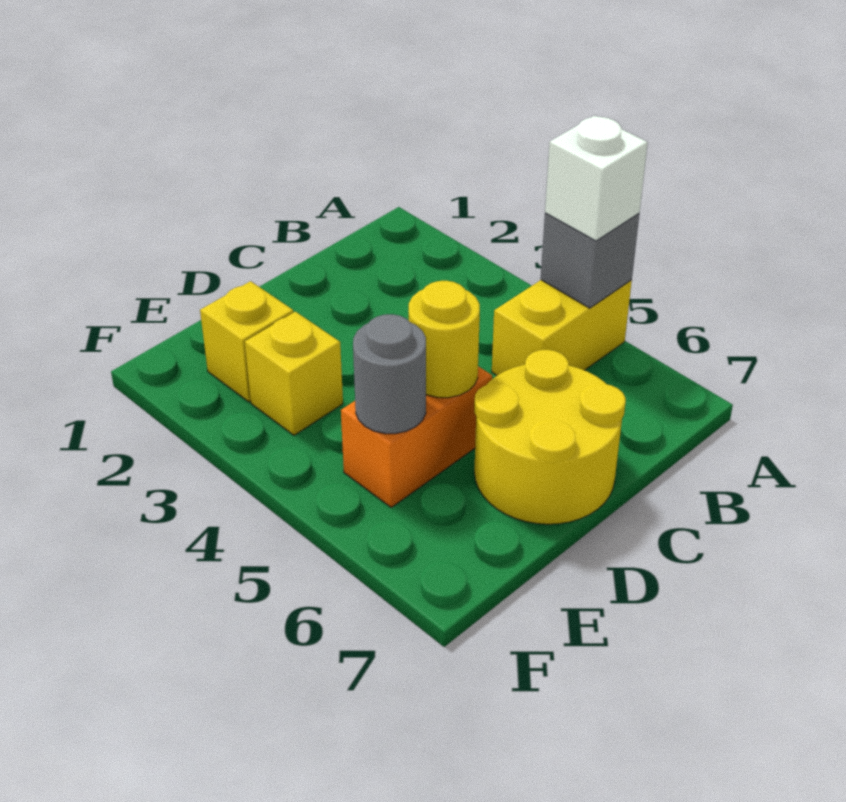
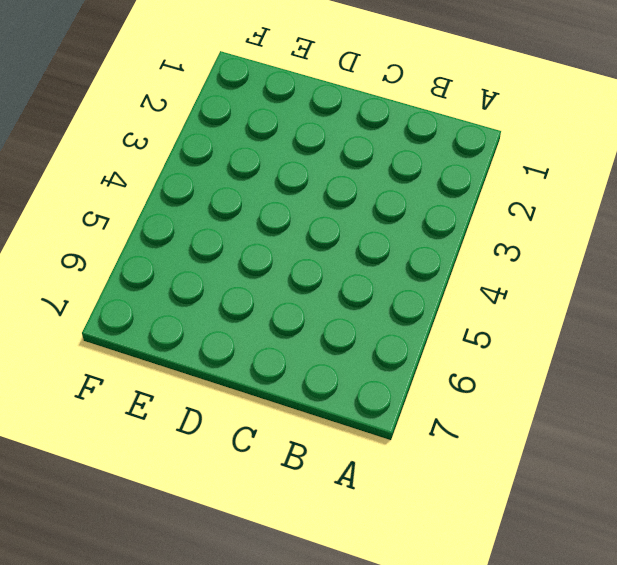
none -> yellow brick A5:B5 level 1
none -> yellow round brick C6:D7 level 1

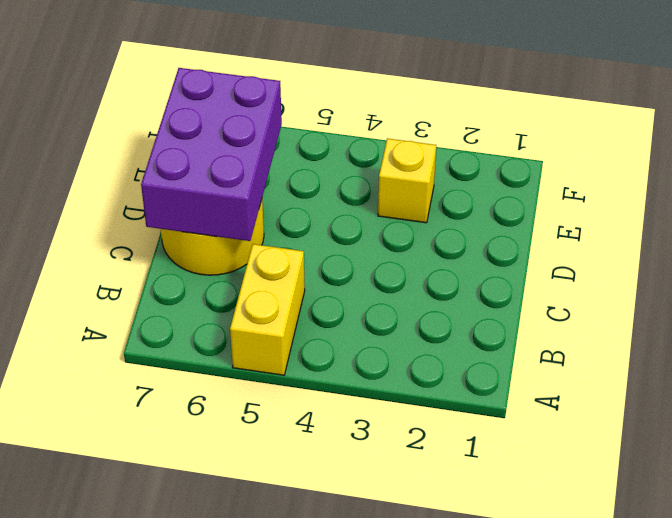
purple brick C6:E7 level 2 -> none
none -> orange brick D5:E5 level 1
none -> yellow brick E2 level 1

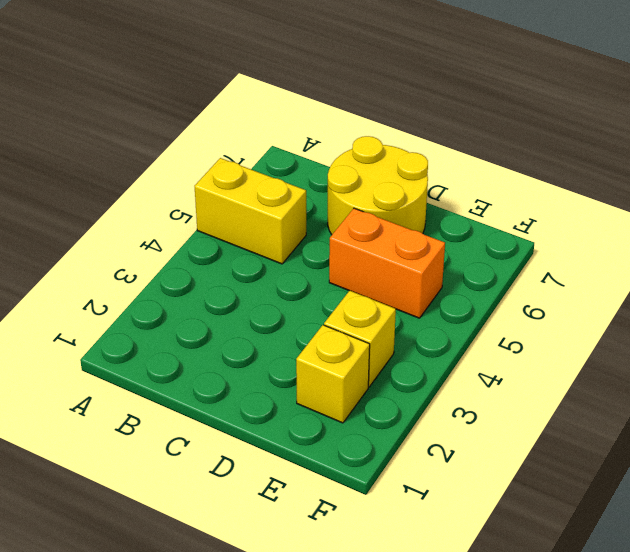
none -> grey brick A5 level 2
none -> yellow round brick D5 level 2

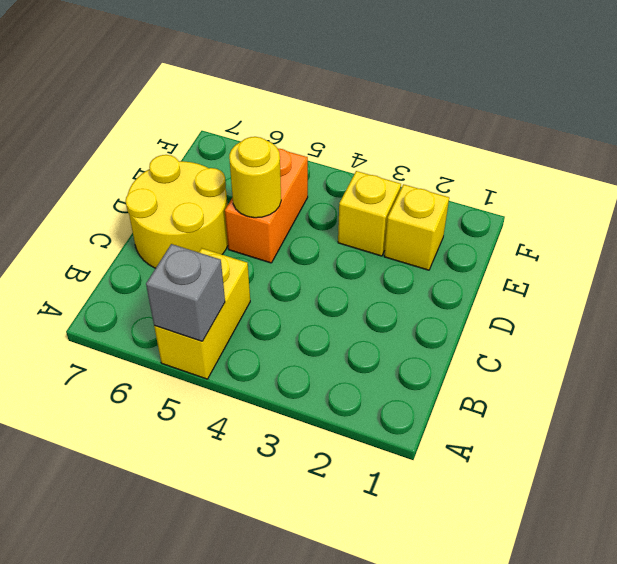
none -> grey round brick E5 level 2
none -> white brick A5 level 3

